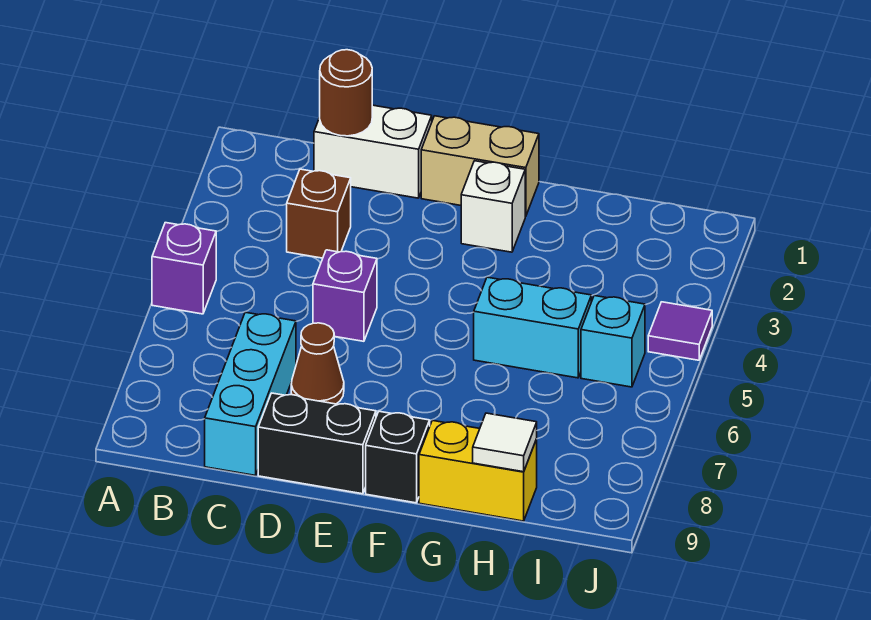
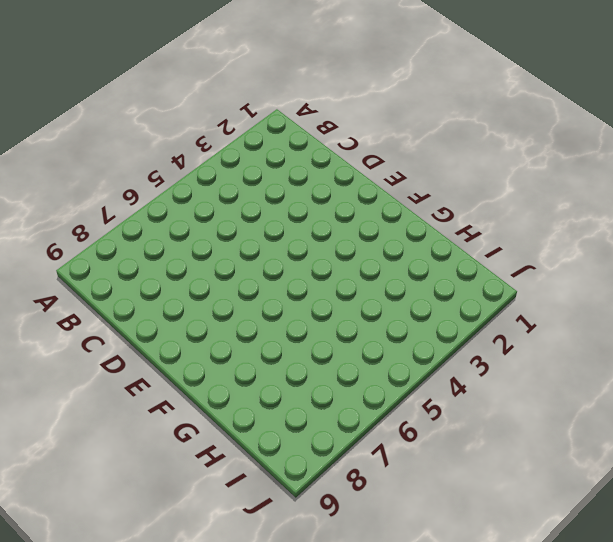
none -> purple brick A5 level 1
none -> white brick C1:D1 level 1
none -> brown brick C3 level 1

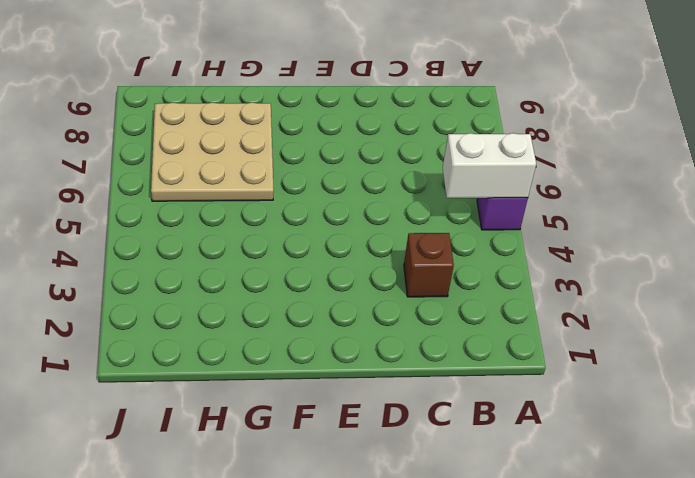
white brick A5:B5 level 2 -> white brick C1:D1 level 1
tan plate G6:I8 level 1 -> none
none -> cyan brick C7:C9 level 1
none -> purple brick D5 level 1
none -> brown cone D7 level 1

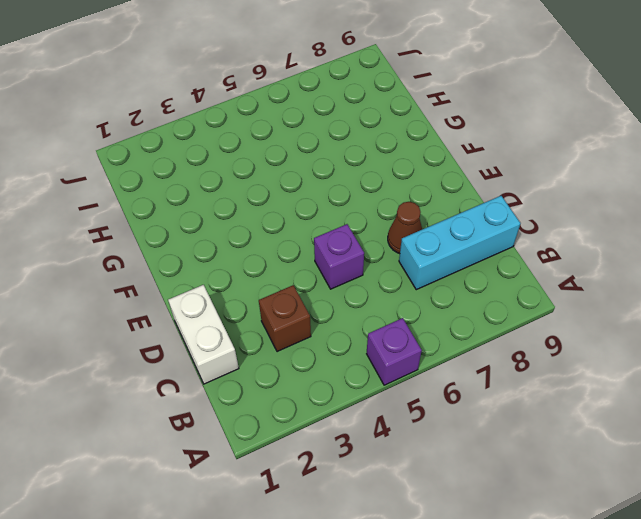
none -> black brick D9:E9 level 1
none -> tan brick E1:F1 level 1
none -> white brick F2 level 1

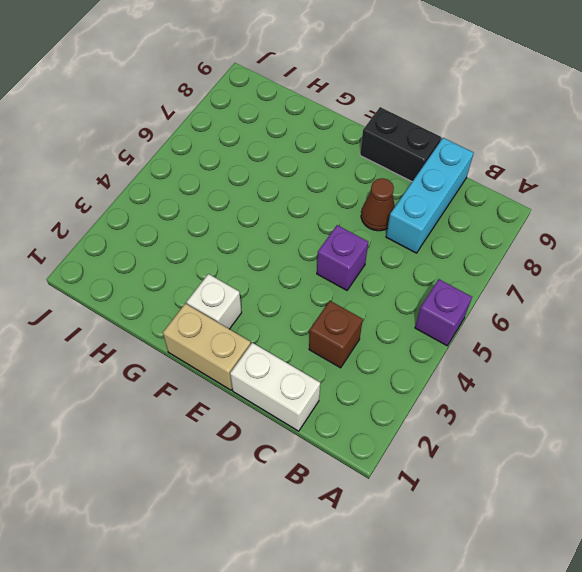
none -> black brick F9 level 1
none -> cyan brick G5:H5 level 1
none -> yellow brick G9:H9 level 1

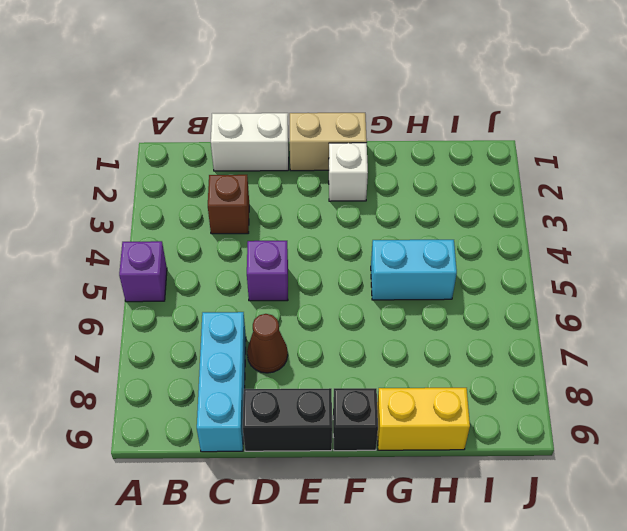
none -> cyan brick I5 level 1
none -> purple tile J4 level 1
none -> brown round brick C1 level 2

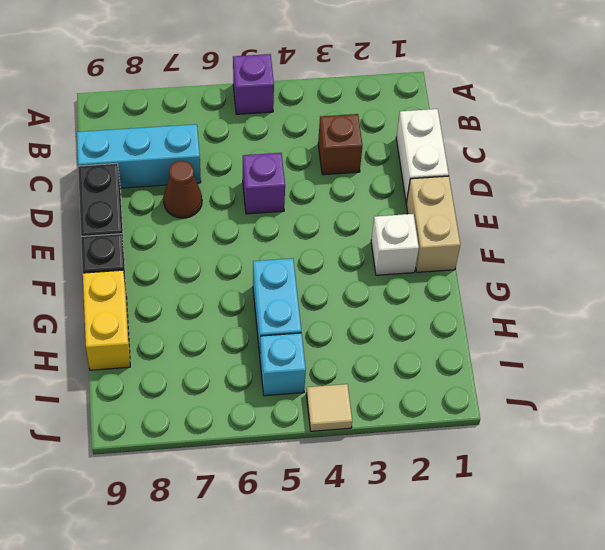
tan tile J4 level 1 -> purple tile J4 level 1
none -> brown round brick C1 level 2
none -> white tile H9 level 2

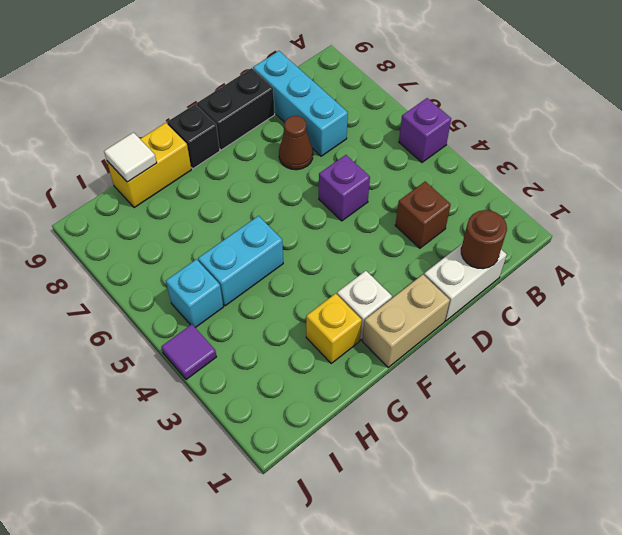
yellow brick G2 level 1 -> none

